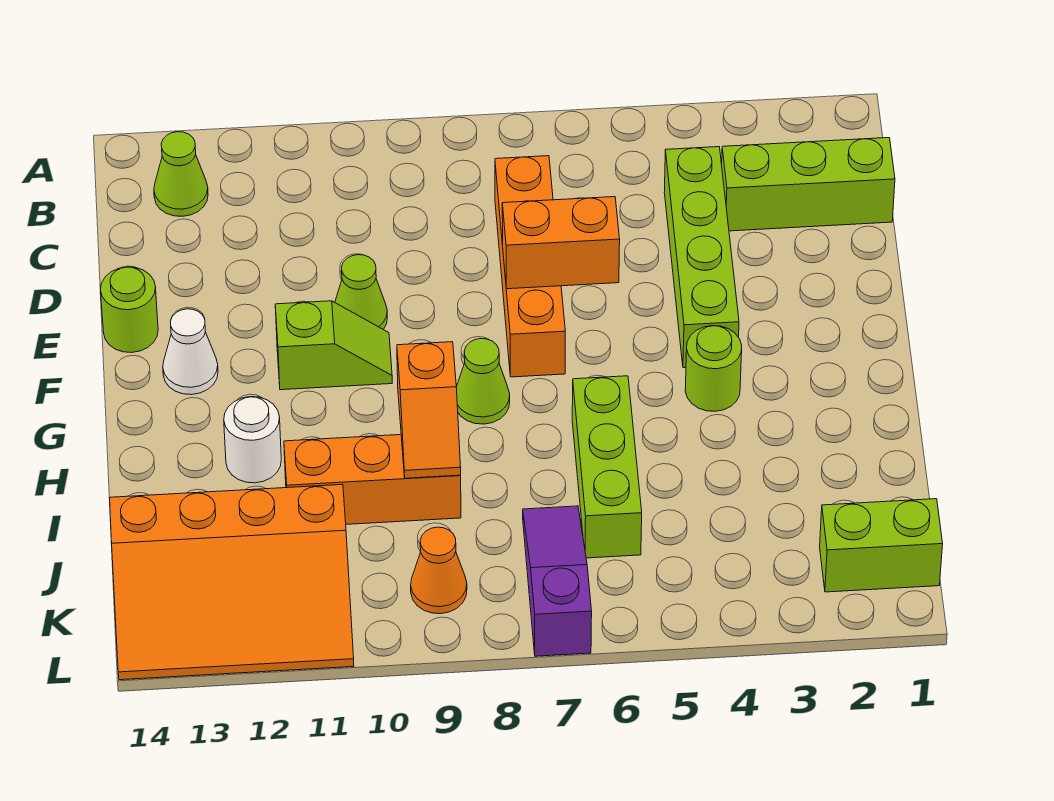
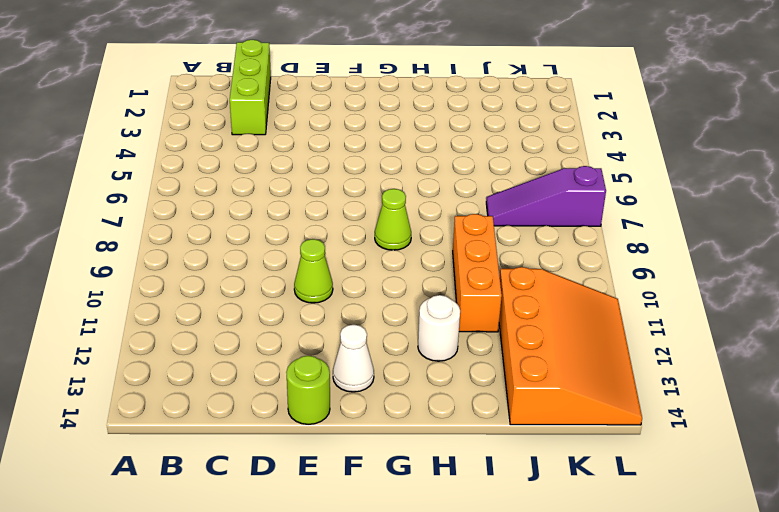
none -> lime cone B13 level 1
none -> lime brick C4:F4 level 1
none -> orange brick C7:F7 level 1

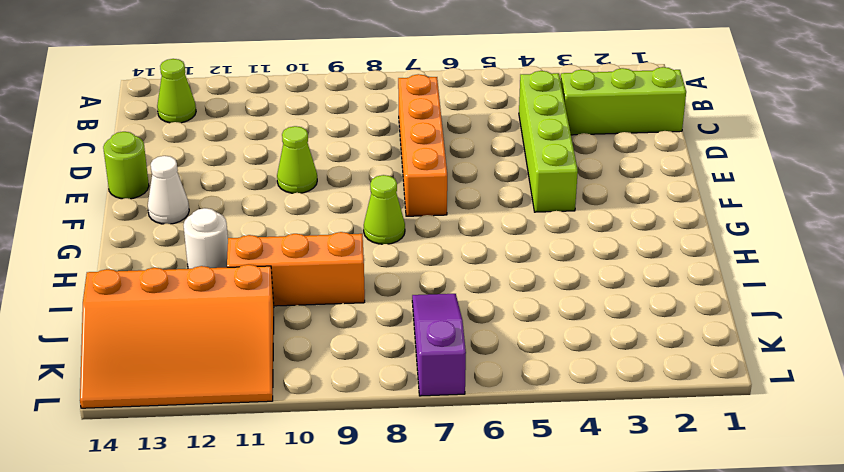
none -> lime slope F10:F11 level 1 top 11
none -> lime round brick G4 level 1
none -> lime brick H6:J6 level 1

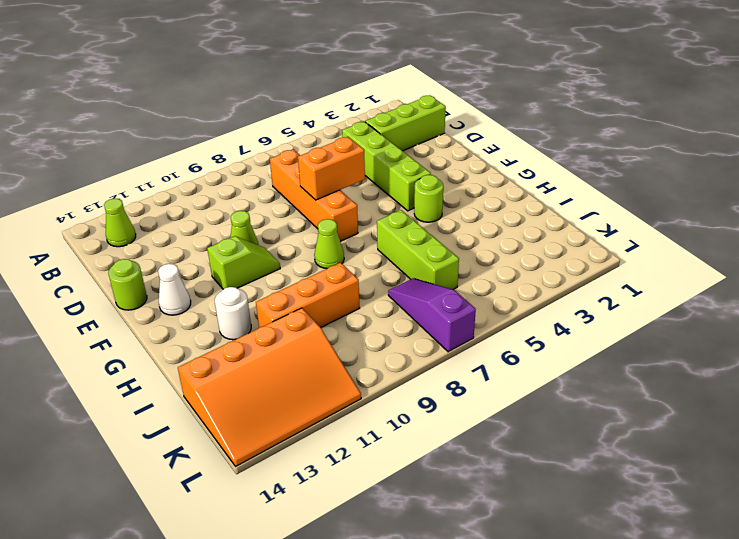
none -> lime brick K1:K2 level 1
none -> orange cone K9 level 1
none -> orange slope H9:I9 level 2 top H

